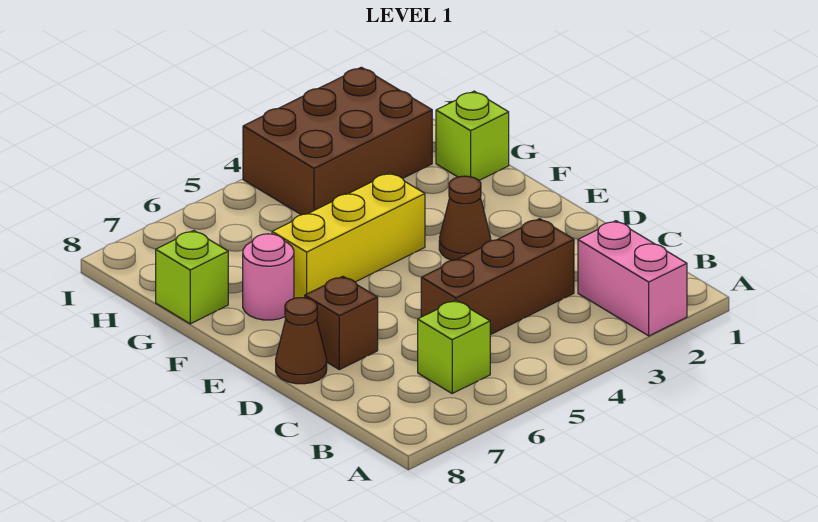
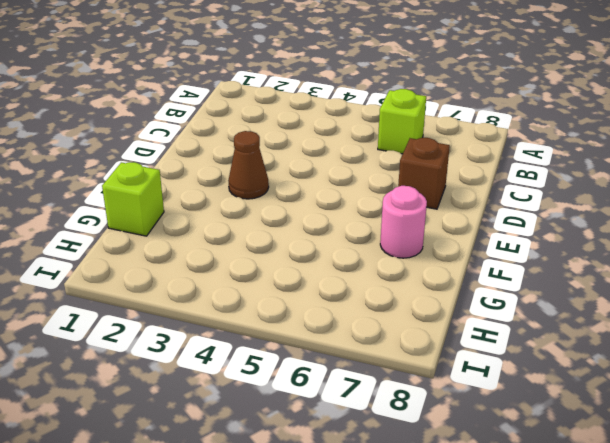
none -> pink brick A2:B2 level 1
none -> brown brick C3:C5 level 1

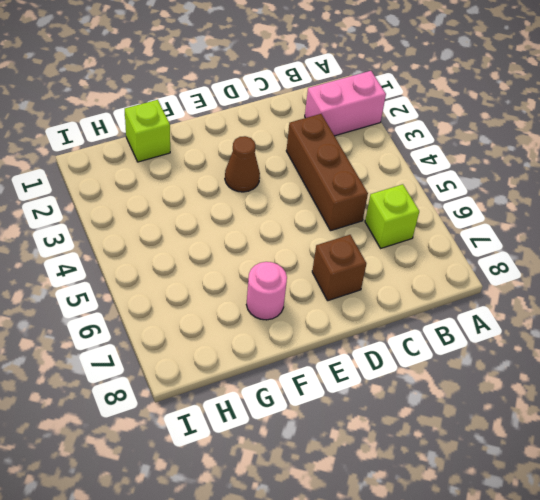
none -> brown cone D8 level 1
none -> yellow brick F4:F6 level 1

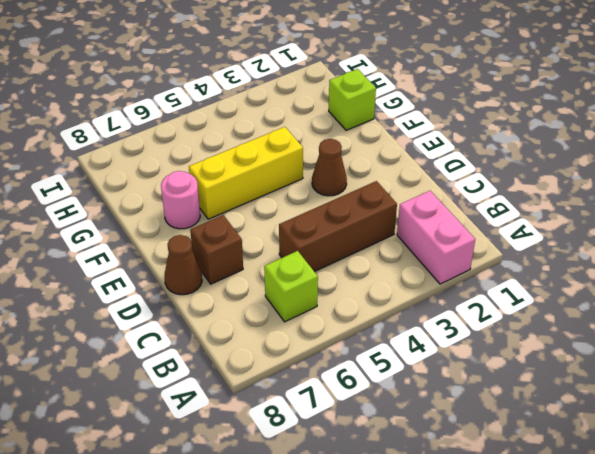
none -> lime brick G8 level 1
none -> brown brick H2:I4 level 1

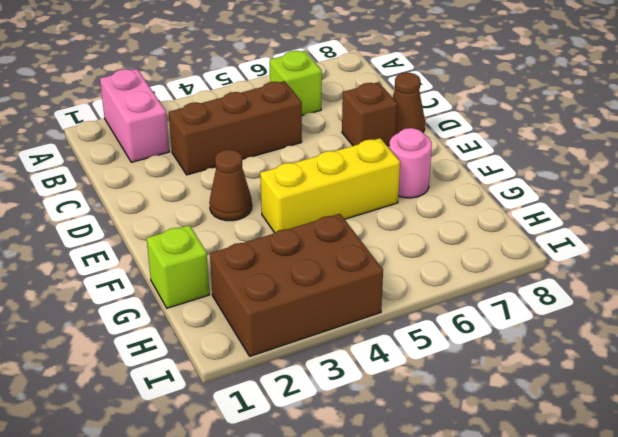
none -> lime brick G8 level 1

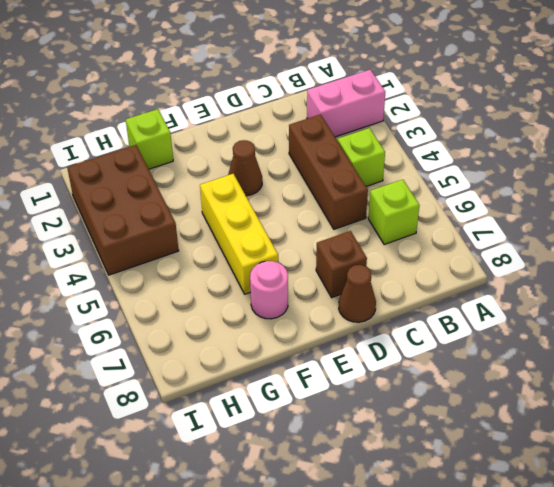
lime brick B4 level 1 -> lime brick G8 level 1

